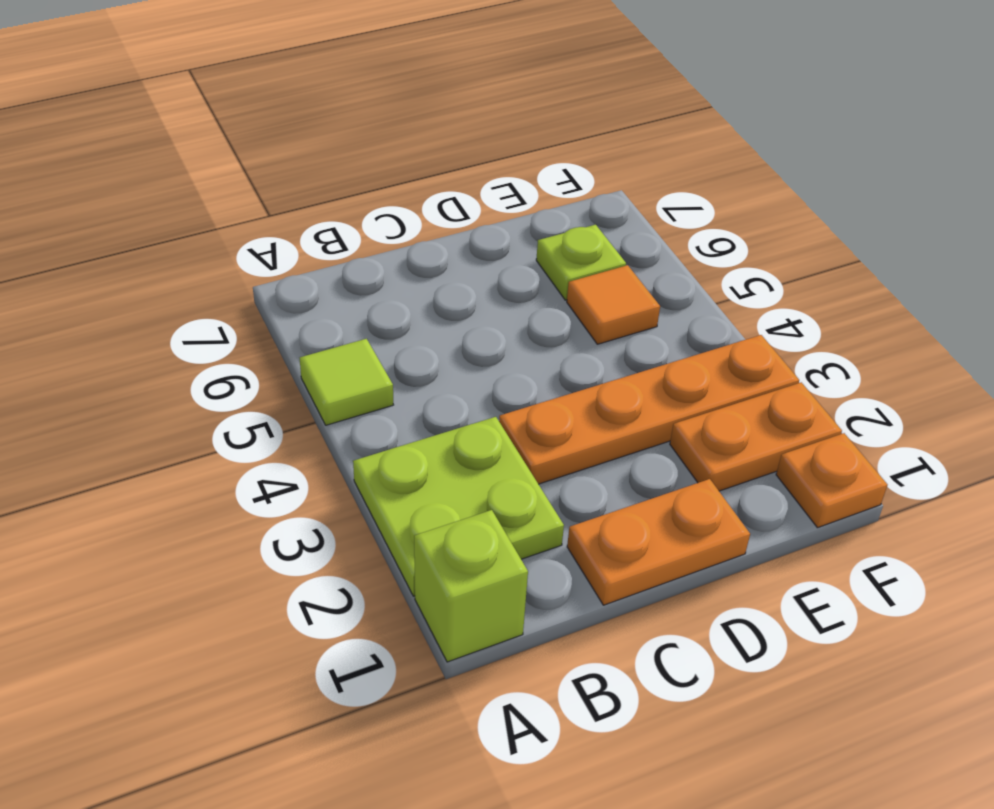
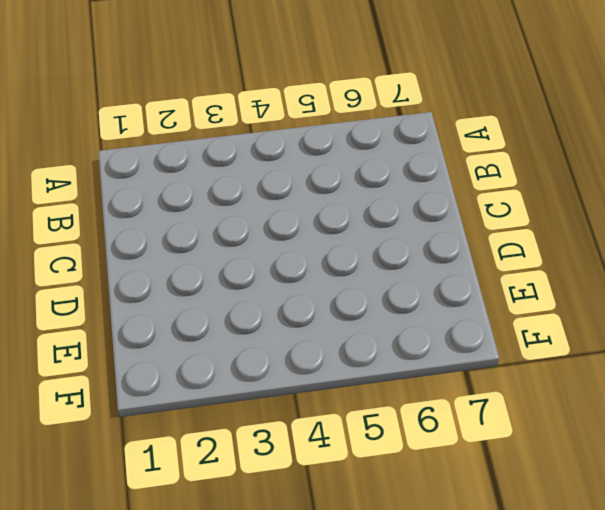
none -> lime brick A1 level 1
none -> lime plate A2:B3 level 1

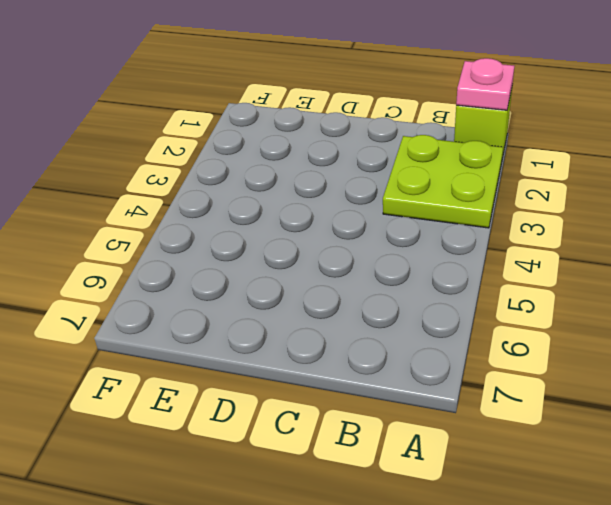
pink plate A1 level 2 -> none
none -> lime tile A5 level 1
none -> orange plate C1:D1 level 1

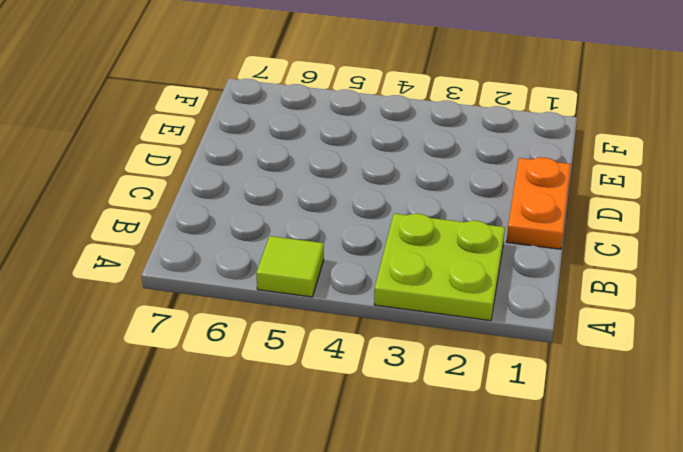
none -> lime brick A1 level 1
none -> orange plate C3:F3 level 1

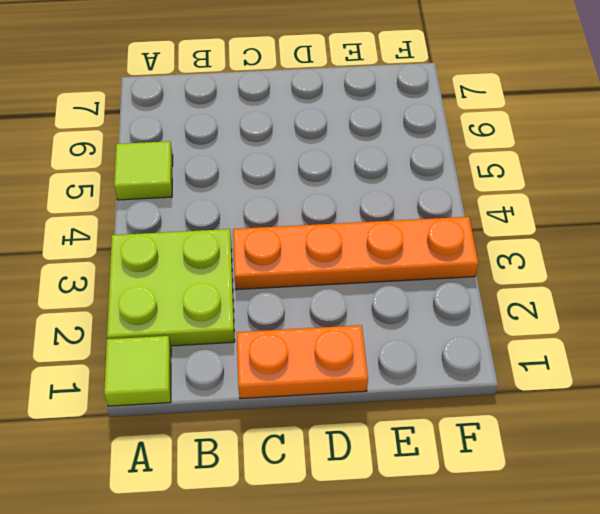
lime tile A1 level 1 -> lime brick A1 level 1
none -> orange plate E2:F2 level 1
none -> orange tile E5 level 1

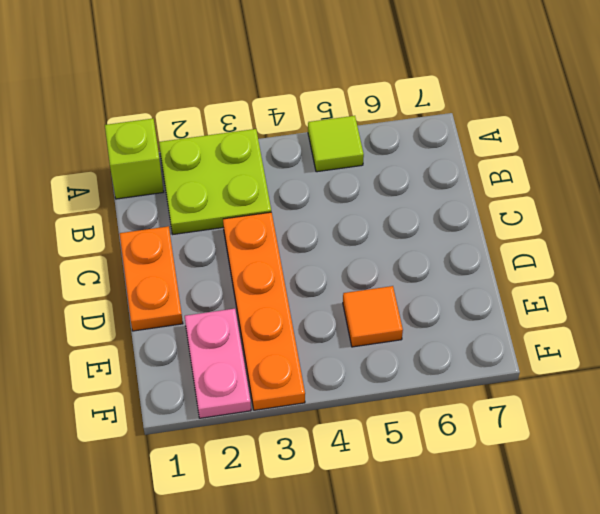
pink plate E2:F2 level 1 -> orange plate E2:F2 level 1
none -> lime plate E6 level 1
none -> orange plate F1 level 1

